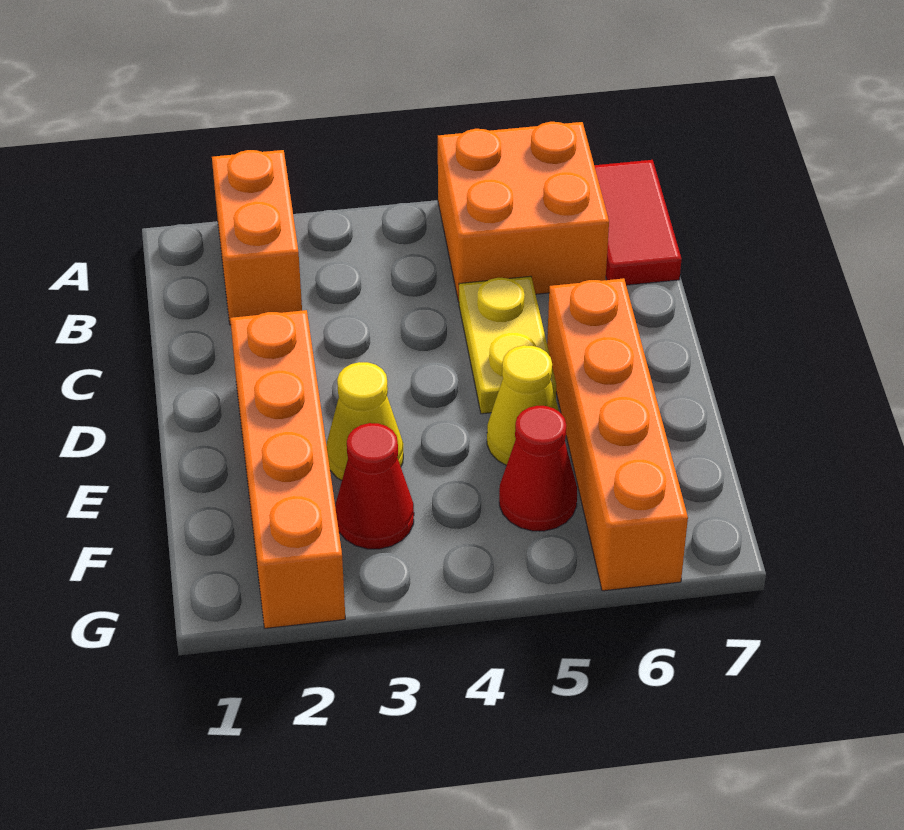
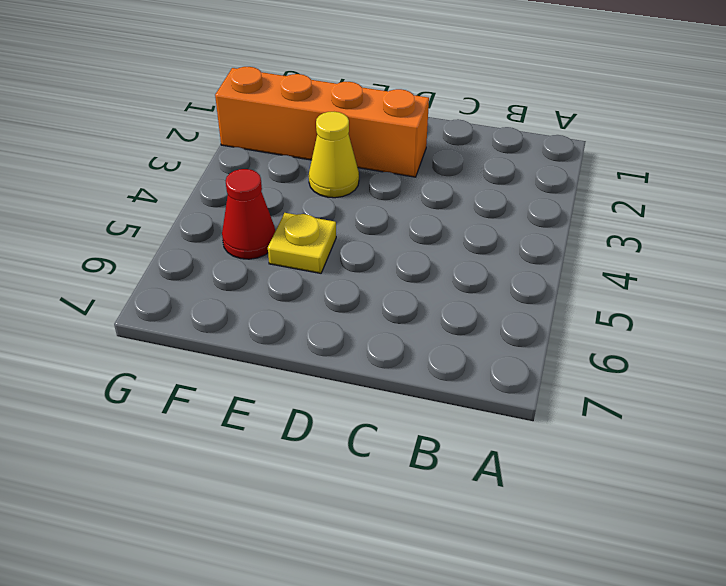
yellow plate E5 level 1 -> yellow cone E5 level 1
none -> orange brick A2:B2 level 1
none -> orange brick A5:B6 level 1

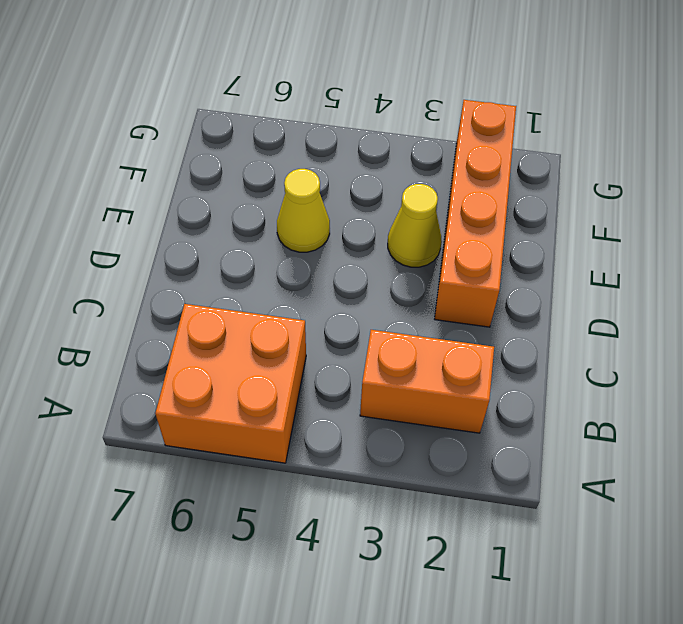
orange brick B2:B3 level 1 -> orange brick A2:B2 level 1
none -> red tile A7:B7 level 1
none -> yellow plate C5:D5 level 1

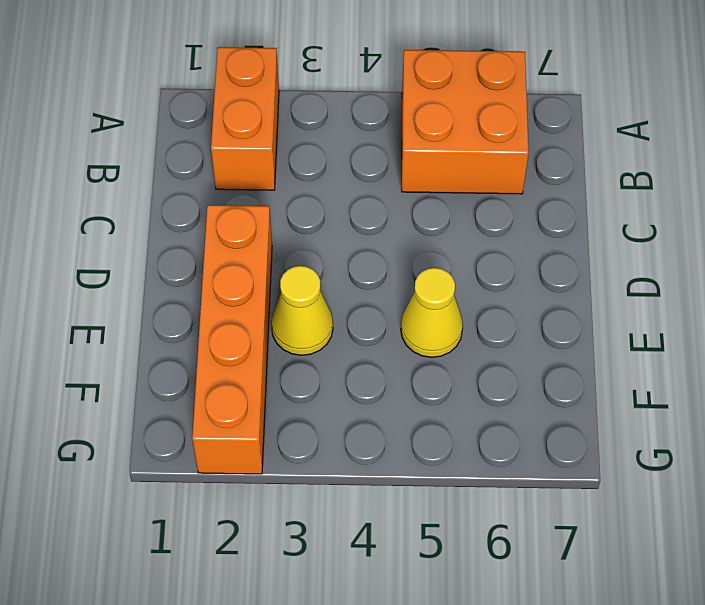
none -> red tile A7:B7 level 1
none -> yellow plate C5:D5 level 1

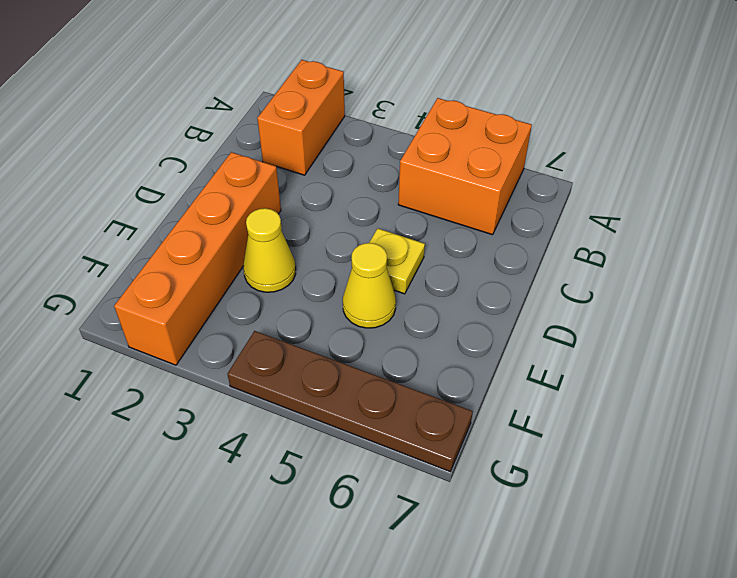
yellow plate D5 level 1 -> yellow plate C5:D5 level 1
brown plate G4:G7 level 1 -> orange brick D6:G6 level 1
none -> red tile A7:B7 level 1
none -> red cone F3 level 1

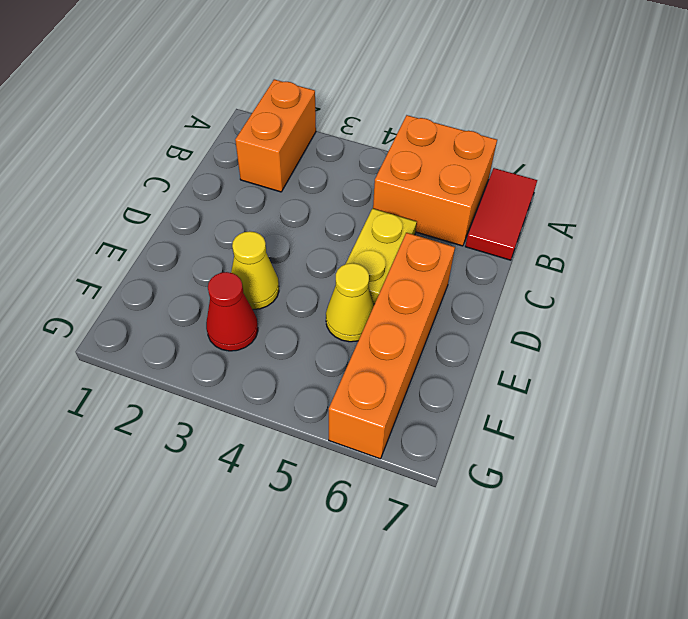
none -> orange brick D2:G2 level 1
none -> red cone F5 level 1

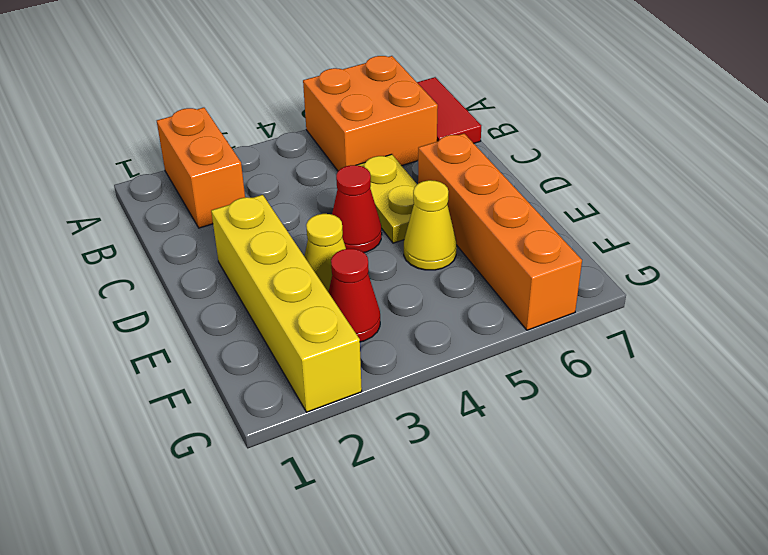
yellow brick D2:G2 level 1 -> orange brick D2:G2 level 1
red cone D4 level 1 -> red cone F5 level 1

